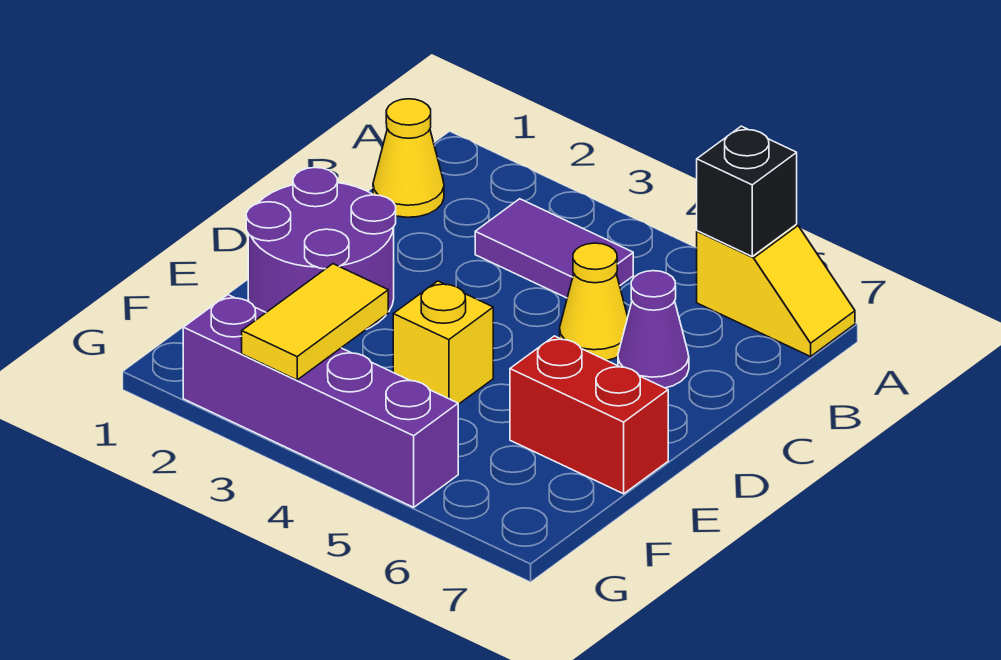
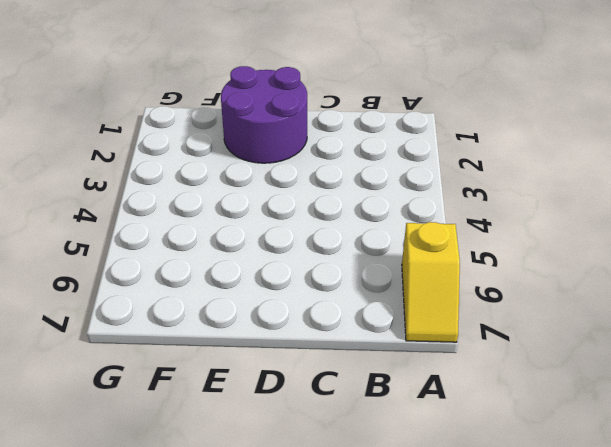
none -> yellow cone B1 level 1
none -> purple tile B3:B4 level 1

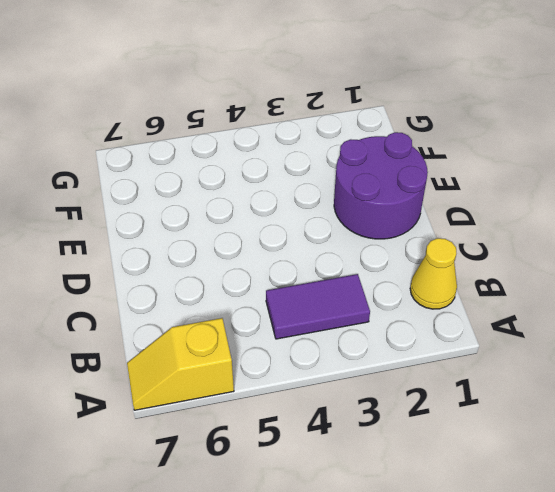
none -> yellow cone C5 level 1
none -> purple cone C6 level 1

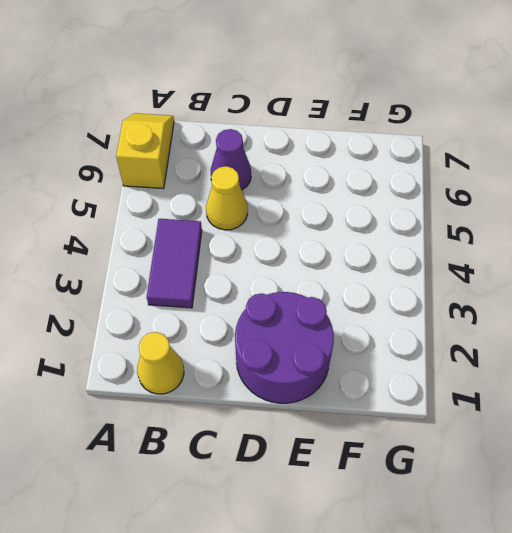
none -> yellow brick E4 level 1
none -> red brick E6:E7 level 1

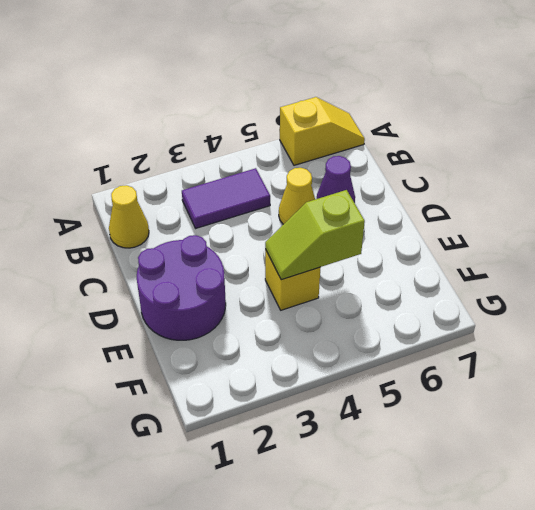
lime slope E4:E5 level 2 top 5 -> none
none -> red brick E6:E7 level 1
none -> purple brick G2:G5 level 1

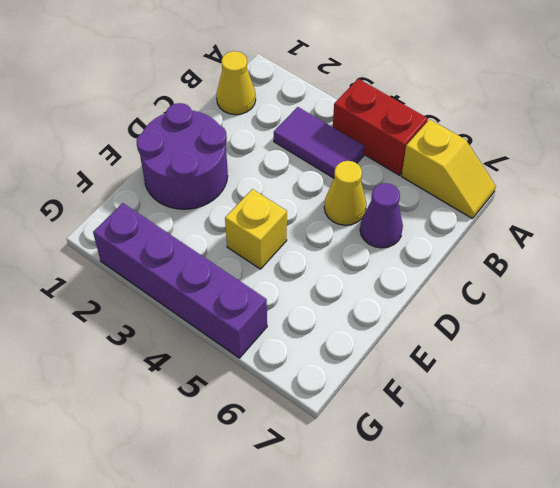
red brick A4:A5 level 1 -> red brick E6:E7 level 1
none -> black brick A6 level 2
none -> yellow tile F3:G3 level 2

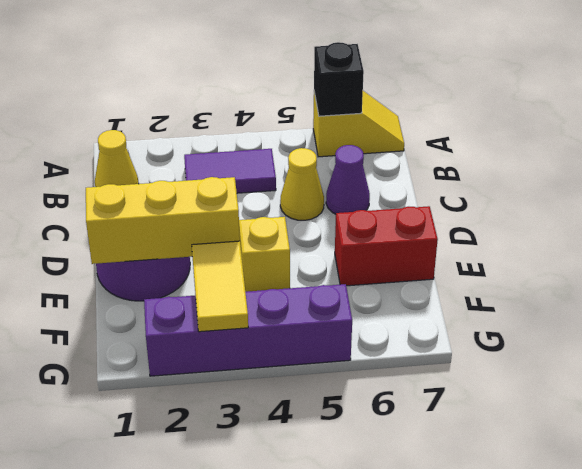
yellow brick E1:E3 level 2 -> none

